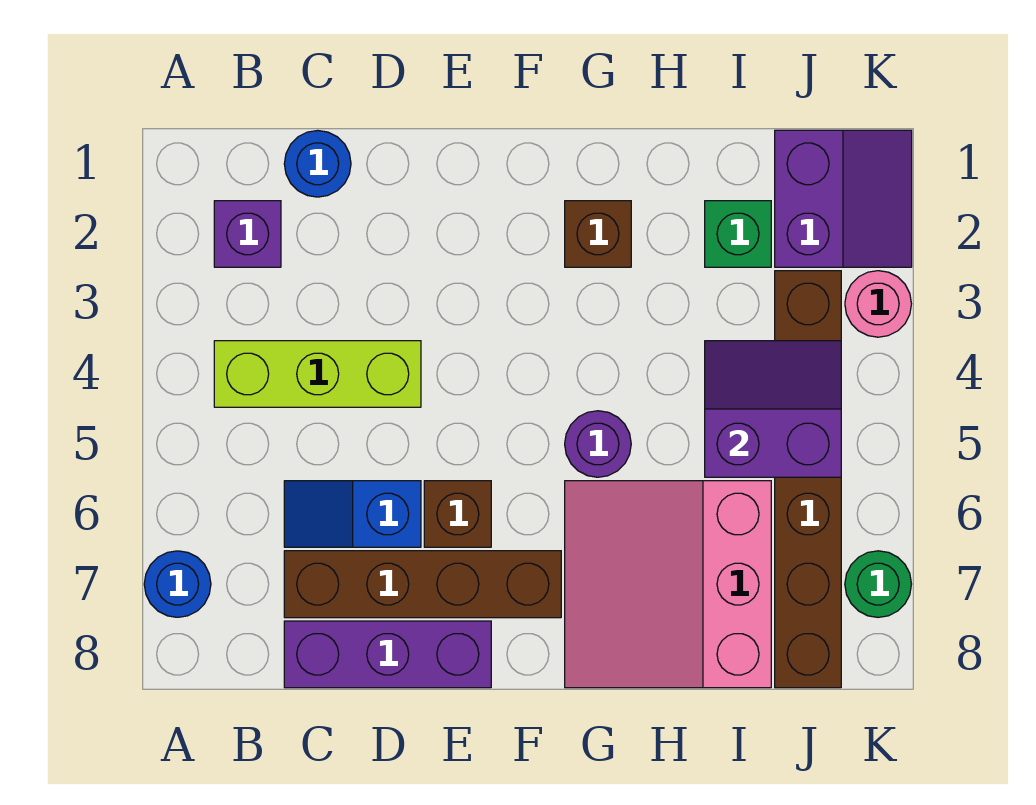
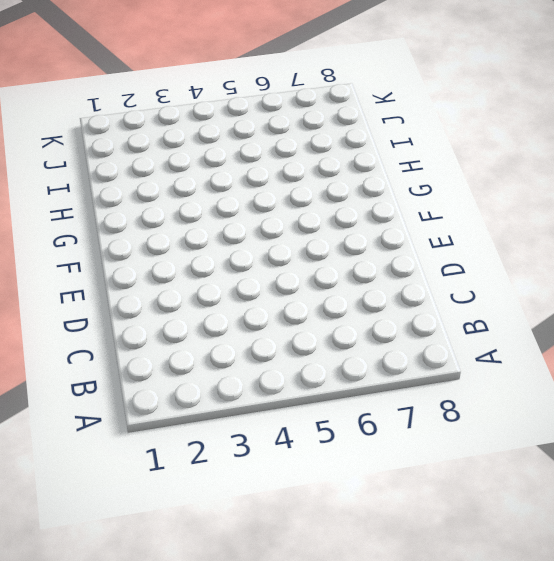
none -> blue round brick A7 level 1
none -> purple brick B2 level 1
none -> lime brick B4:D4 level 1

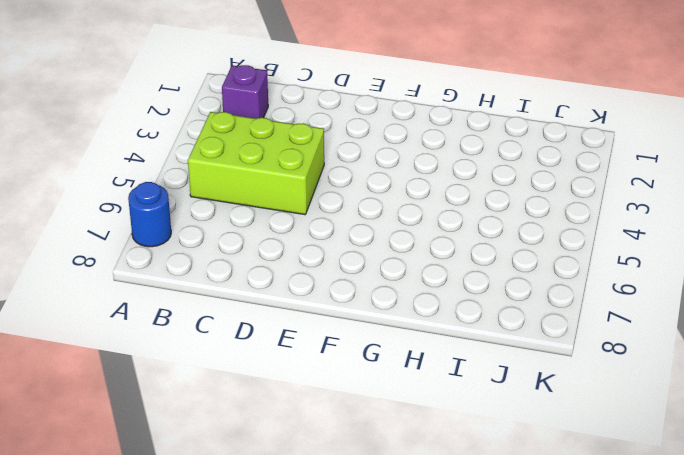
lime brick B4:D5 level 1 -> lime brick B4:D4 level 1
none -> blue round brick C1 level 1
none -> blue slope C6:D6 level 1 top D
none -> brown brick C7:F7 level 1

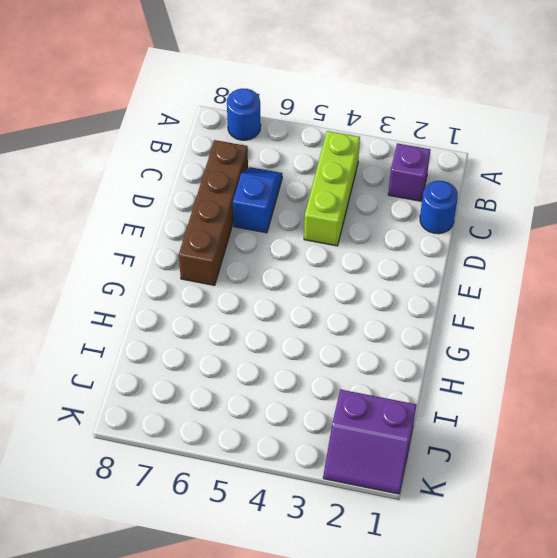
none -> purple brick C8:E8 level 1
none -> brown brick E6 level 1
none -> brown brick G2 level 1

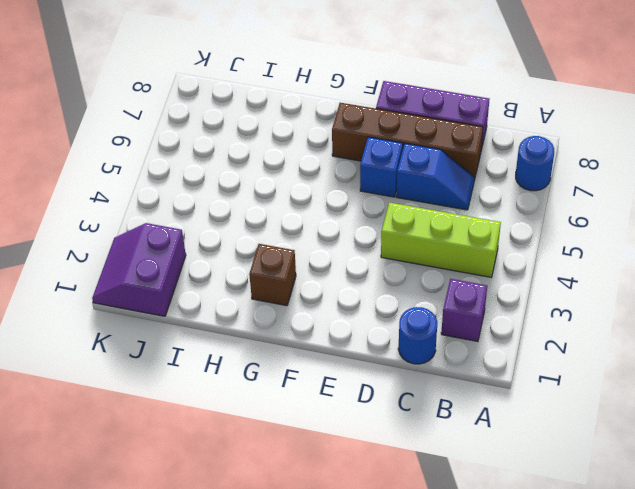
blue brick E6 level 1 -> brown brick E6 level 1
none -> purple round brick G5 level 1
none -> pink slope G6:I8 level 1 top I
none -> green brick I2 level 1

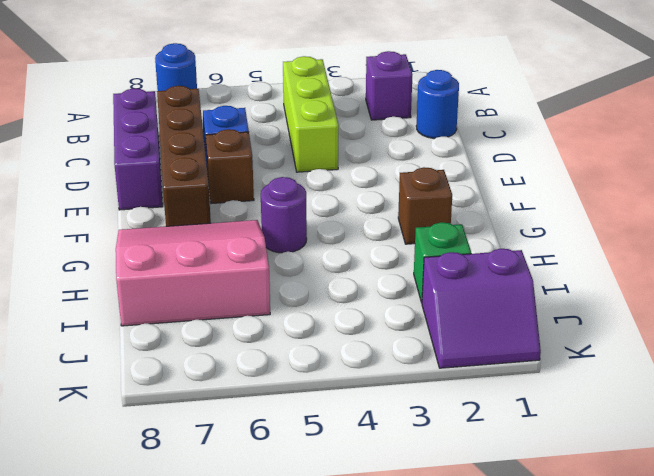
none -> brown brick J3:J8 level 1
none -> pink round brick K3 level 1
none -> green round brick K7 level 1

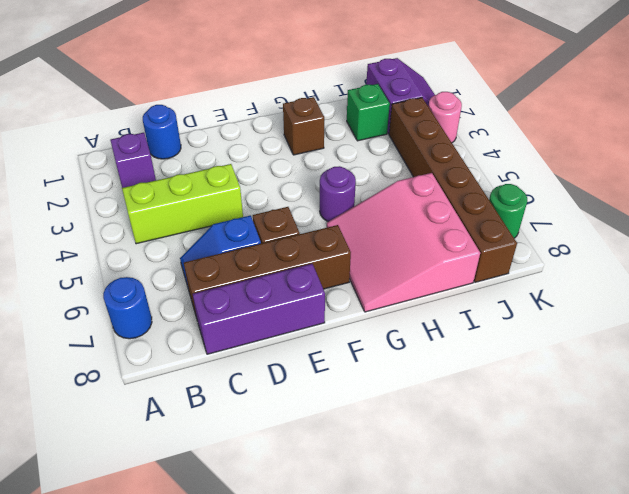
none -> purple slope I4:J5 level 2 top 5

